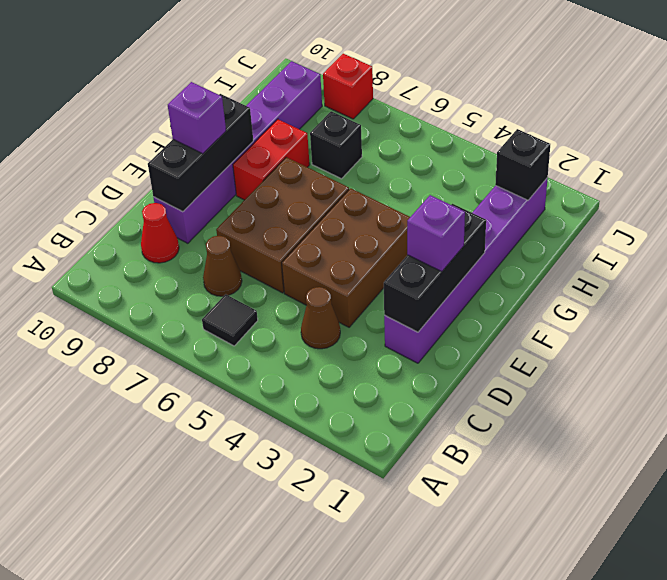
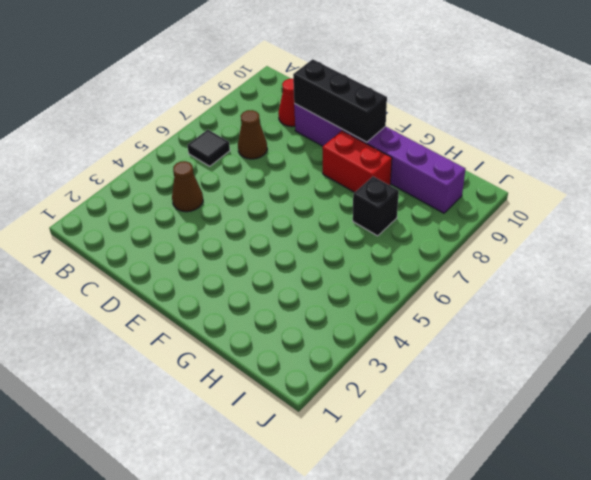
none -> purple brick D2:I2 level 1
none -> brown brick D4:F5 level 1
none -> brown brick D6:F7 level 1

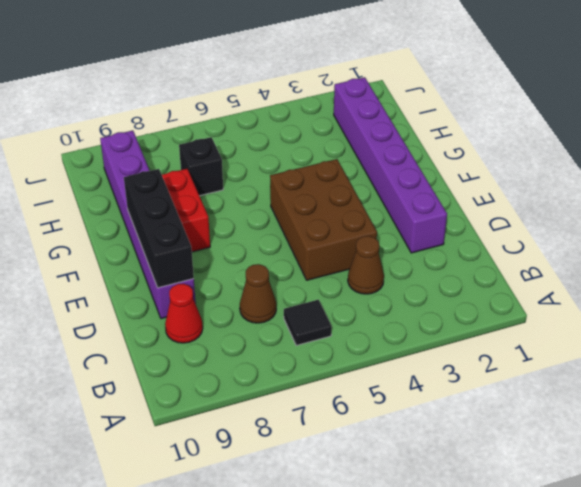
none -> brown brick D6:F7 level 1
none -> red brick J8 level 1
none -> black brick D2:F2 level 2

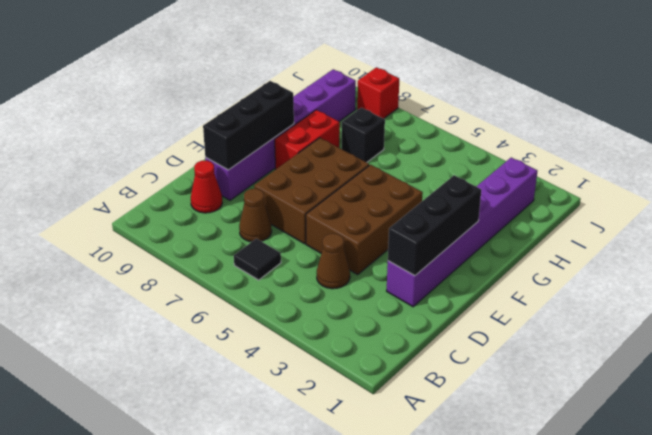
none -> black brick I2 level 2
none -> purple brick E2 level 3
none -> purple brick E9 level 3

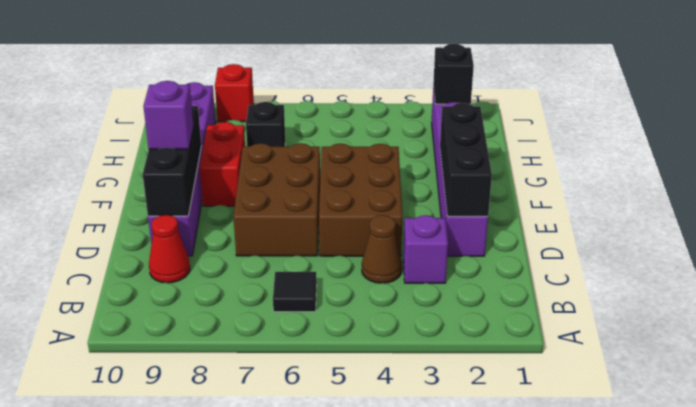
purple brick C3 level 1 -> purple brick E2 level 3
none -> brown cone C7 level 1

